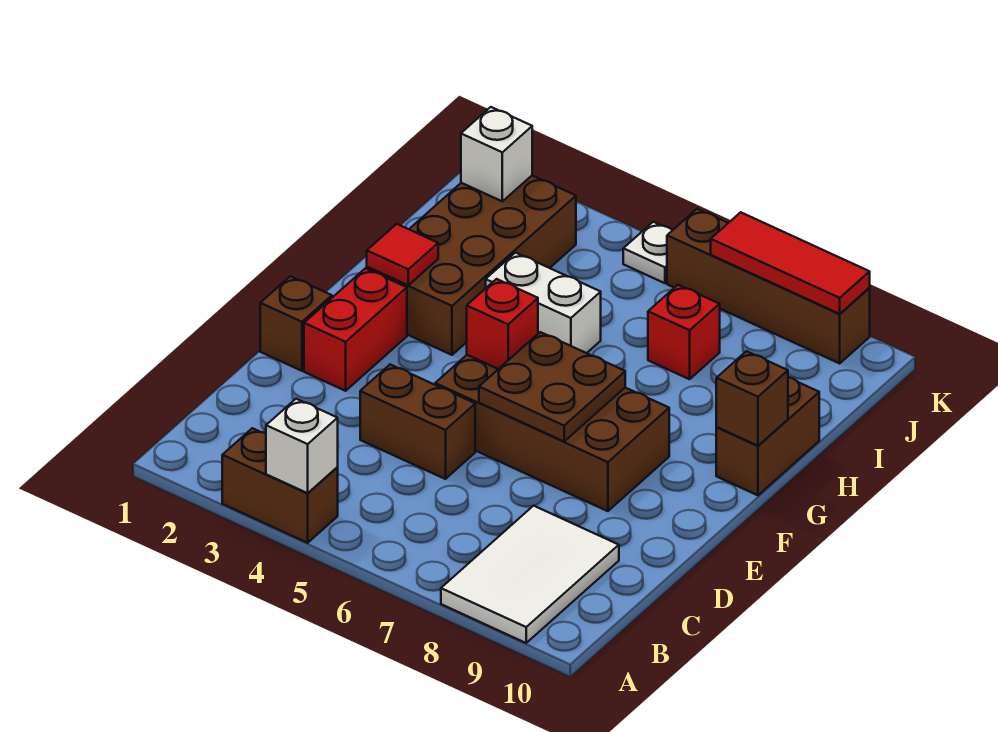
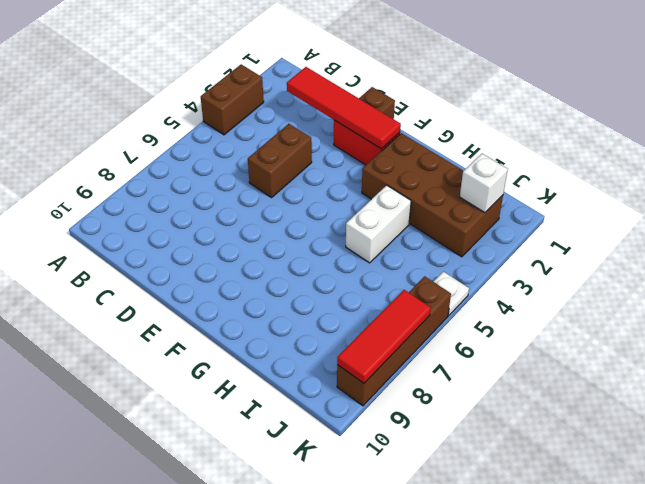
red tile C2:F2 level 2 -> none
none -> white tile A8:C9 level 1
none -> brown brick E5:F8 level 1
none -> brown brick G10:H10 level 1

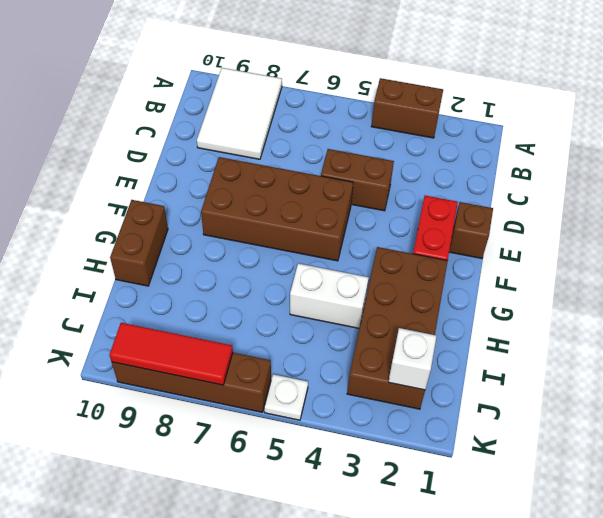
none -> red brick I7 level 1
none -> white brick A4 level 2
none -> brown plate E6:F7 level 2

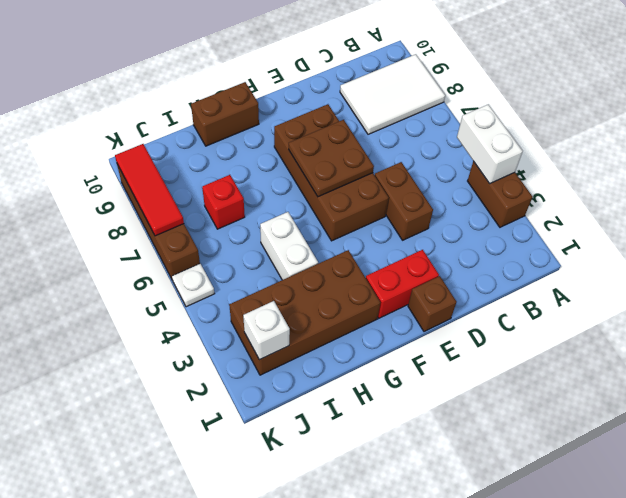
white brick A4:A5 level 2 -> white brick A4 level 2
none -> red brick F5 level 2
none -> red tile G2 level 2
none -> brown brick G10 level 2

